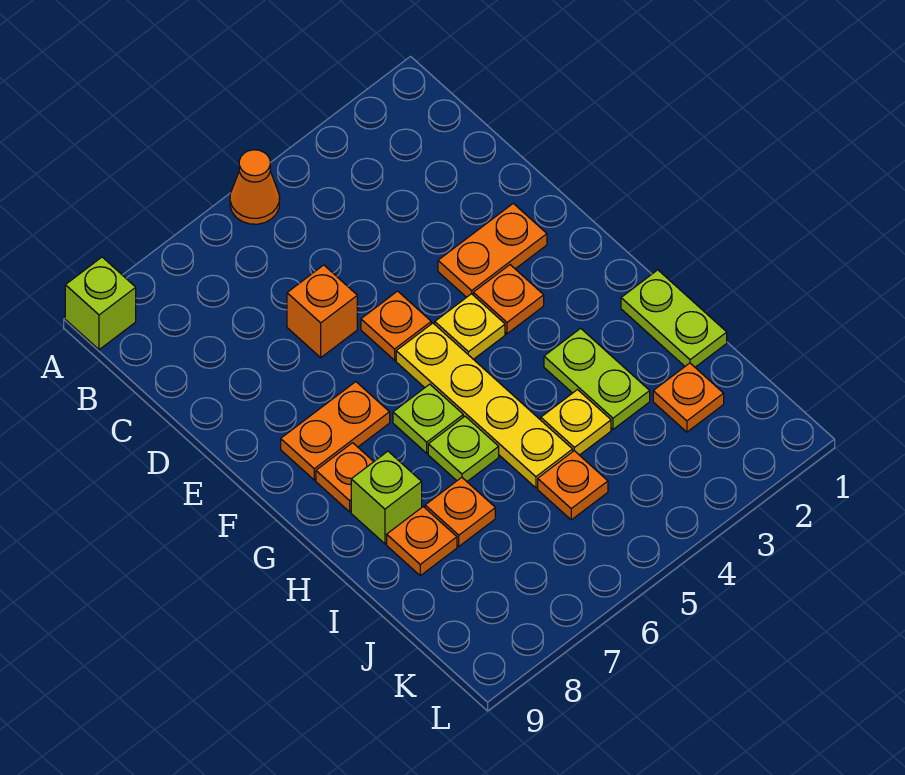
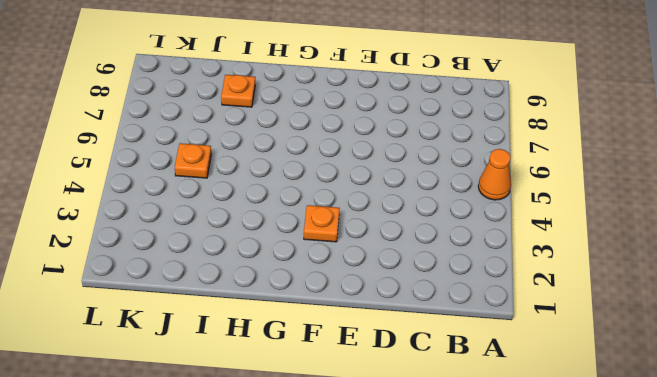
none -> lime brick A9 level 1
none -> orange brick D6 level 1
none -> orange plate E2:E3 level 1

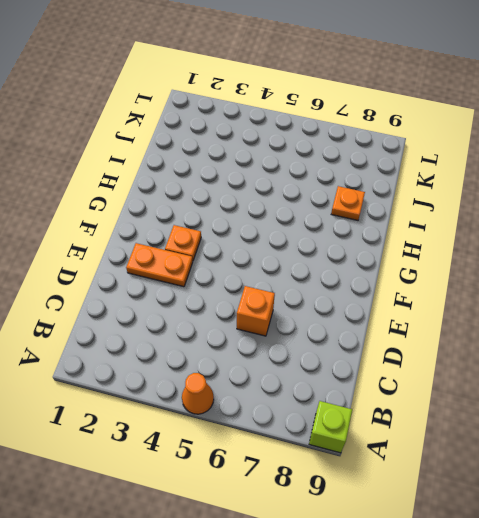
none -> orange plate E5 level 1
none -> yellow plate F4 level 1
none -> yellow plate F5:I5 level 1

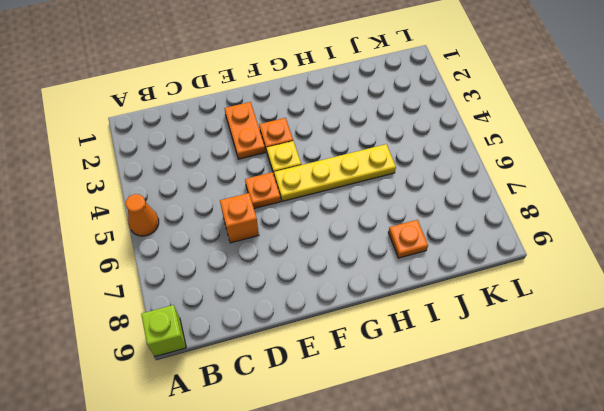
none -> orange plate F7:F8 level 1
none -> lime plate G6 level 1
none -> orange plate G8 level 1

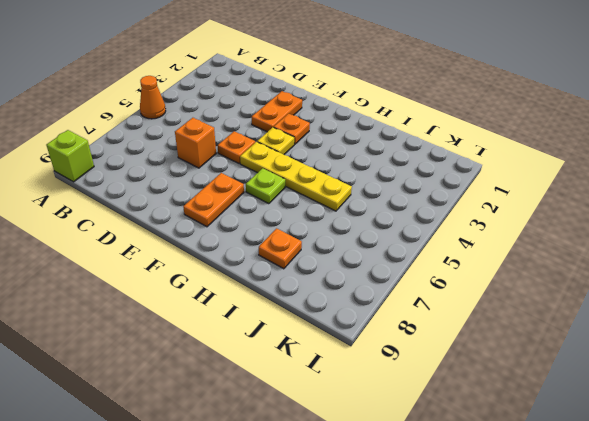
none -> orange plate G8 level 1
none -> lime plate H1:I1 level 1
none -> lime plate H3:I3 level 1

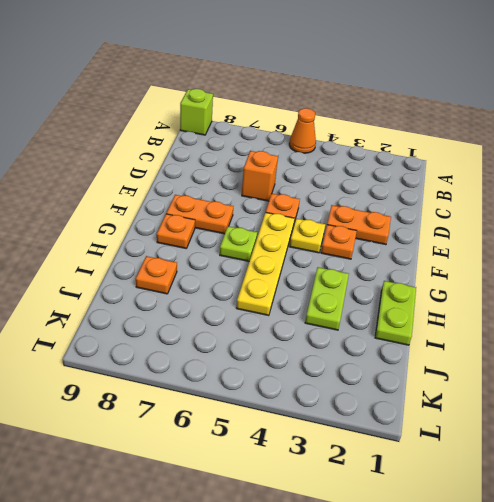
none -> lime plate H6 level 1
none -> lime brick H8 level 1
none -> yellow plate I4 level 1

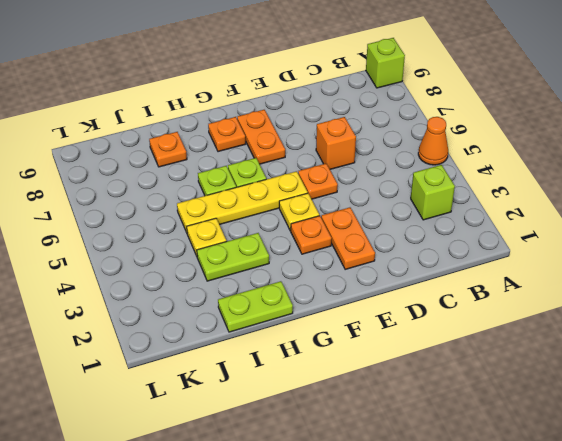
lime brick B3 level 1 -> lime brick H8 level 1
none -> orange plate I7 level 1
none -> orange plate J2 level 1
none -> orange plate J5 level 1

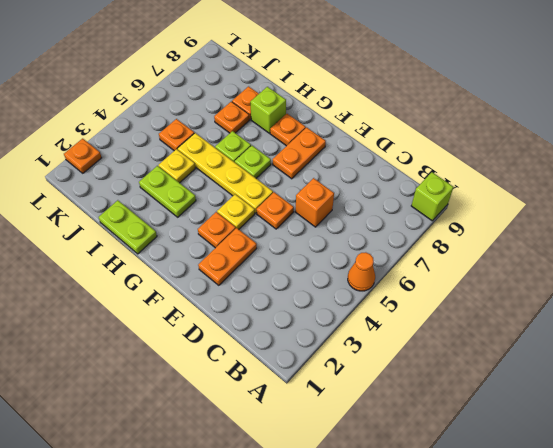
orange plate L2 level 1 -> orange plate J2 level 1

